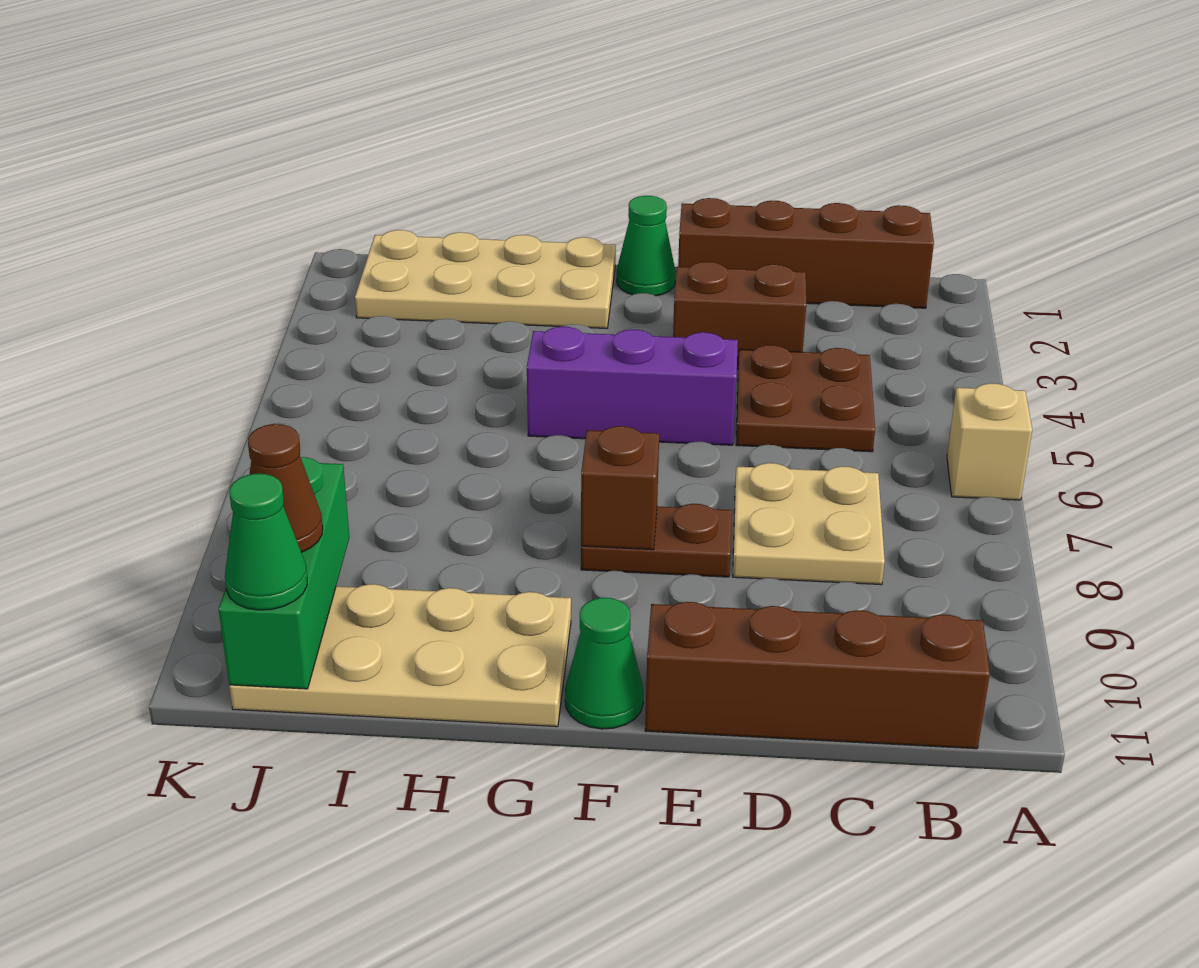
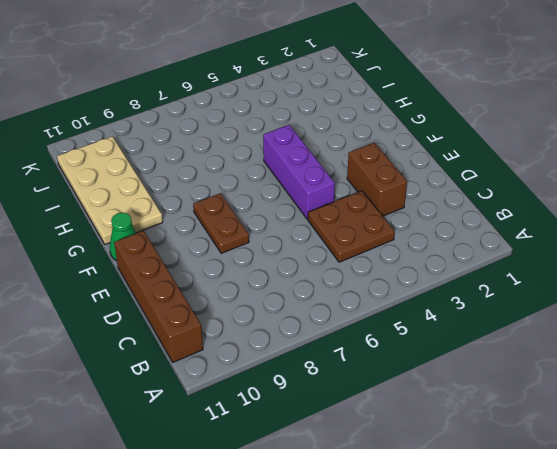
none -> tan brick A6 level 1
none -> brown brick B1:E1 level 1
none -> tan plate C7:D8 level 1

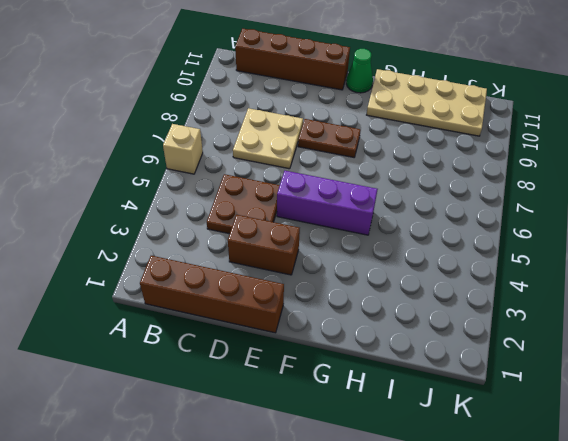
none -> green cone F1 level 1
none -> tan plate G1:J2 level 1
none -> brown brick F8 level 2

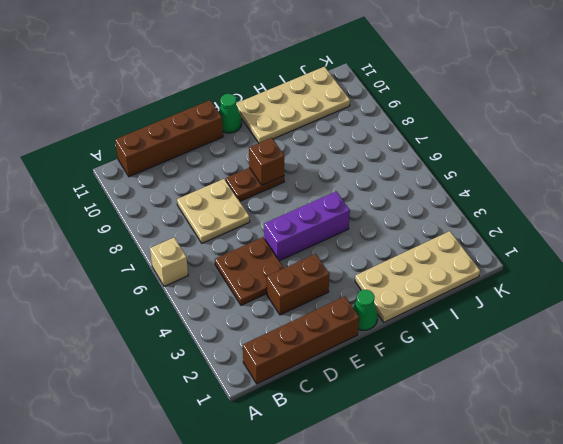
none -> green brick J9:J11 level 2
none -> brown cone J10 level 3
none -> green cone J11 level 3

